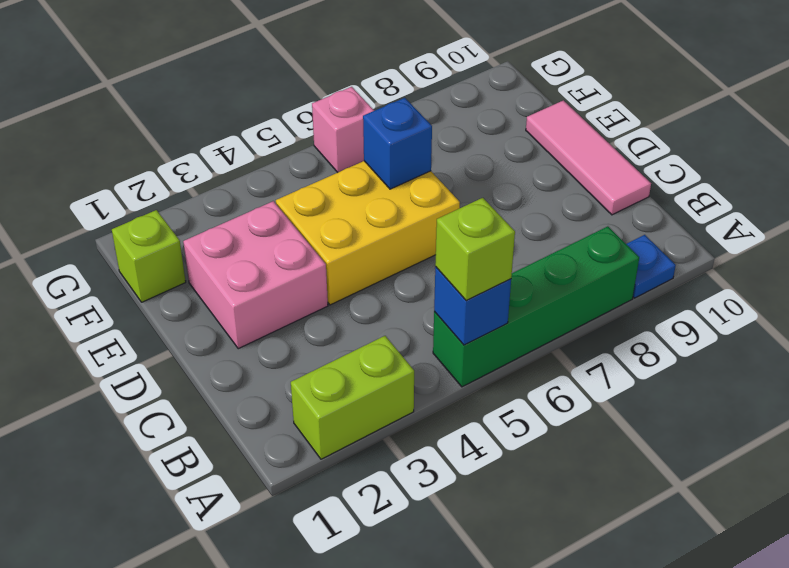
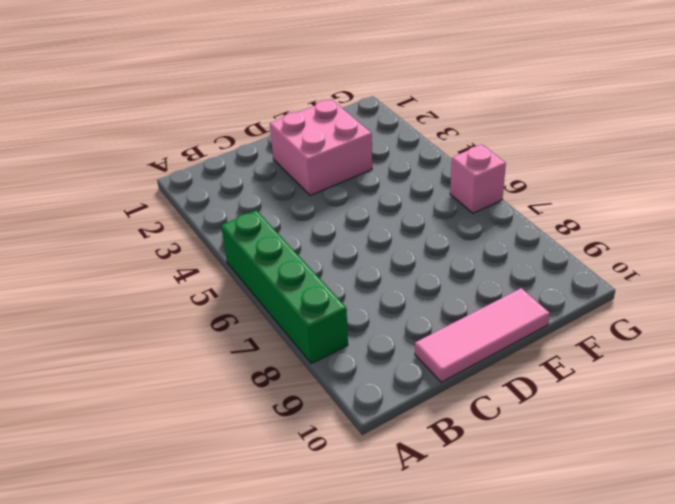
none -> lime brick A2:A3 level 1
none -> blue plate A9 level 1

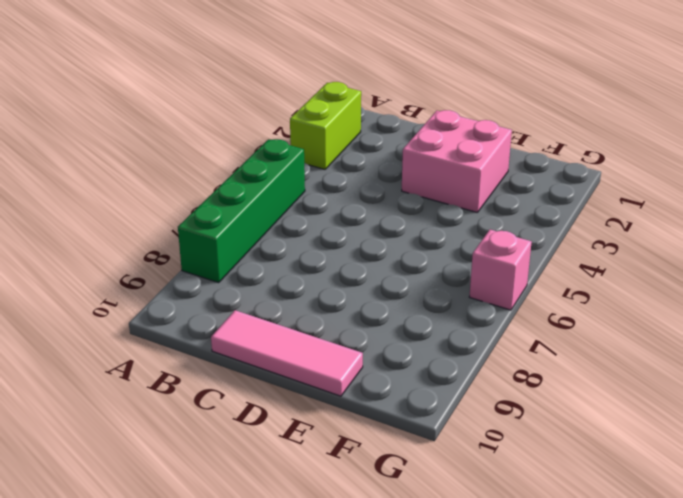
none -> blue plate A9 level 1
none -> yellow brick D4:E6 level 1

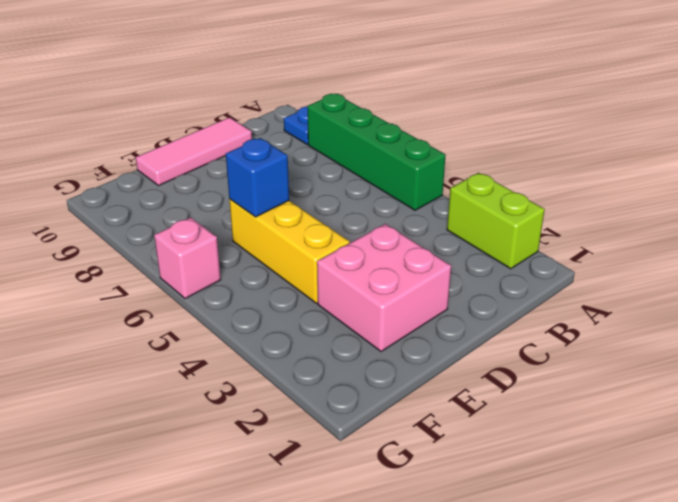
yellow brick E4:E6 level 1 -> yellow brick D4:E6 level 1
none -> lime brick F1 level 1
none -> blue brick A5 level 2

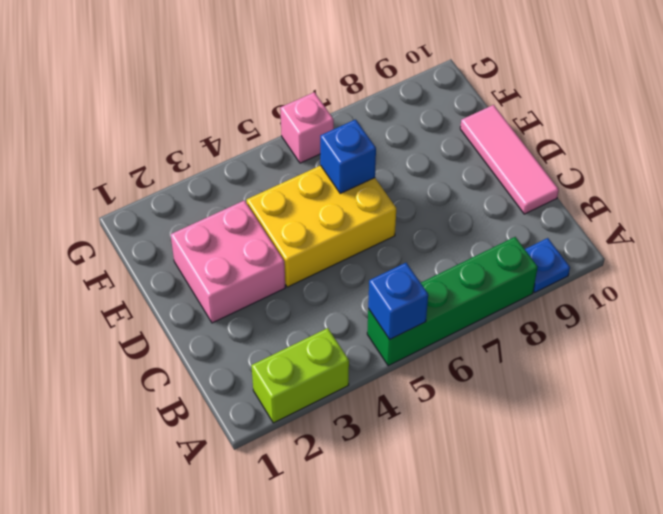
none -> lime brick F1 level 1
none -> lime brick A5 level 3

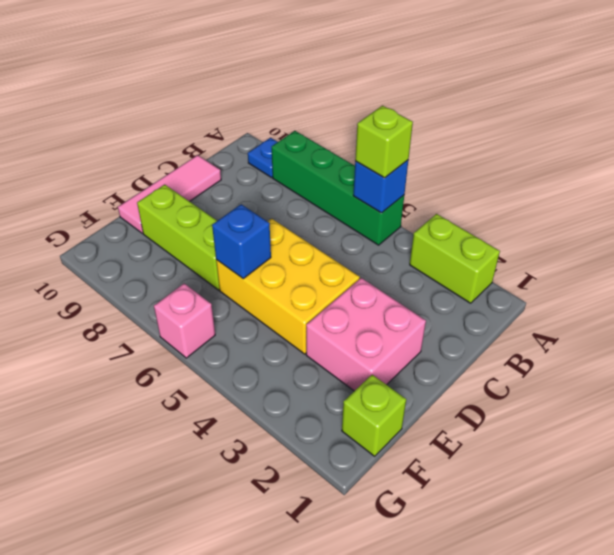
lime brick E7:E9 level 1 -> none

